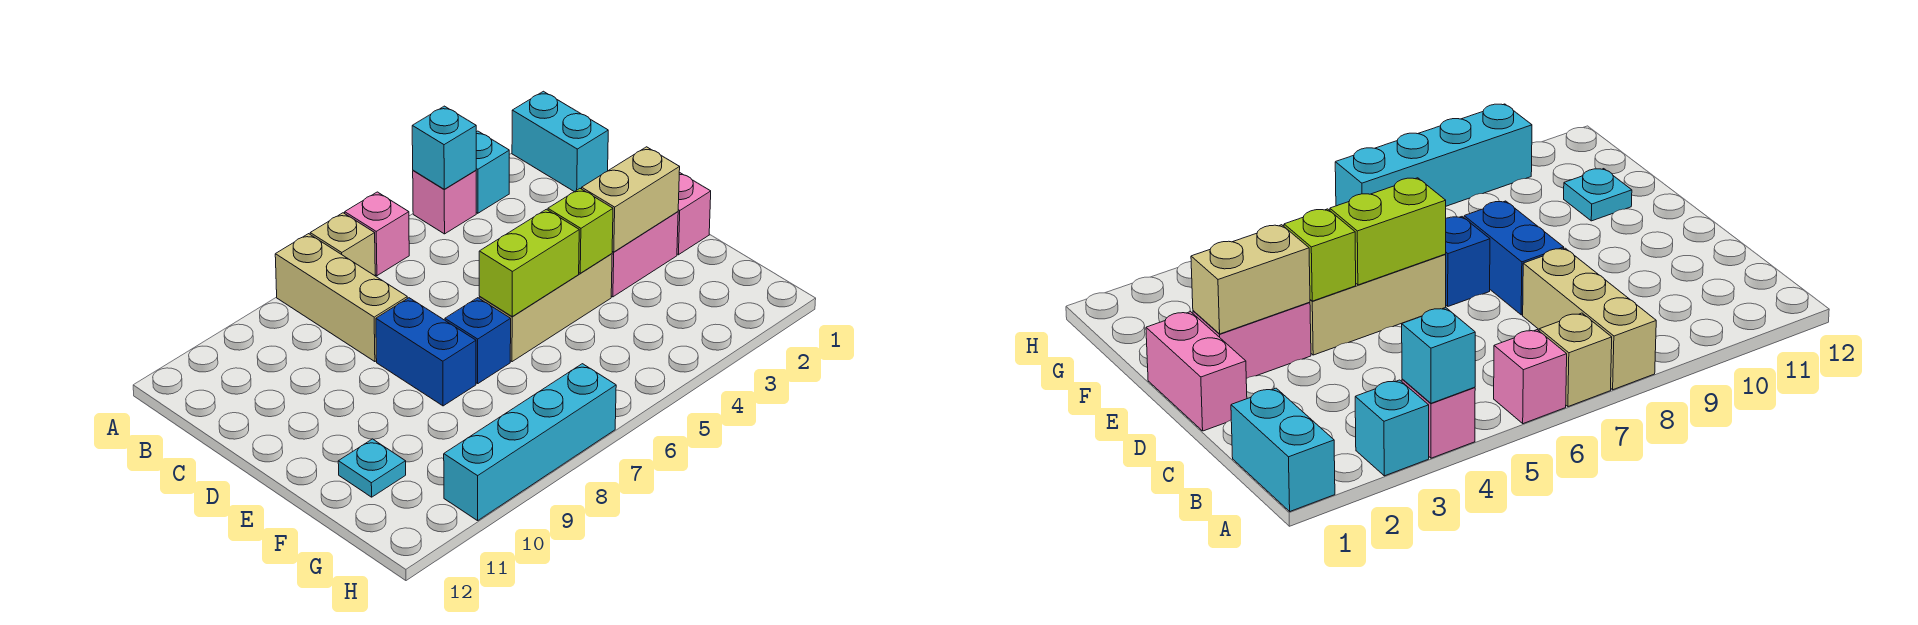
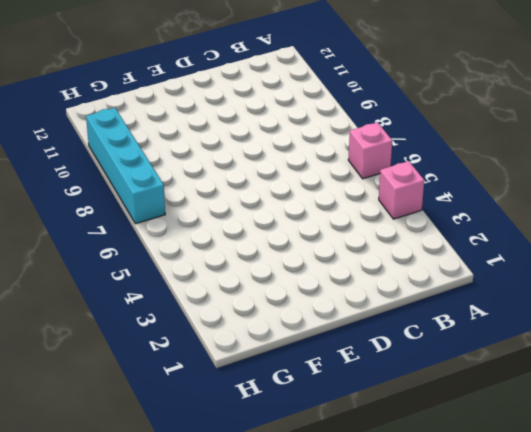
none -> cyan brick A1:B1 level 1
none -> cyan brick A3 level 1
none -> tan brick A7 level 1

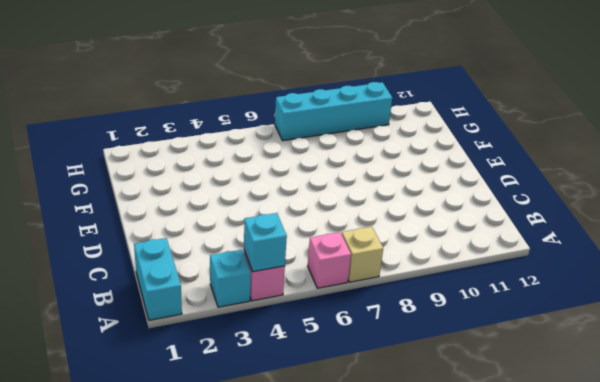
none -> tan brick A8:C8 level 1
none -> pink brick D1:E1 level 1
none -> blue brick D8:E8 level 1

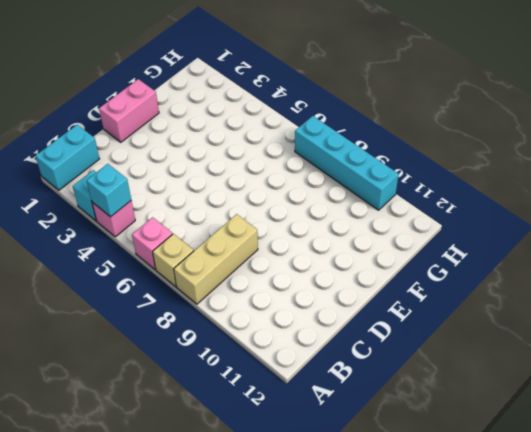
none -> blue brick D8:E8 level 1
none -> pink brick E2:E3 level 1
none -> tan brick E4:E6 level 1

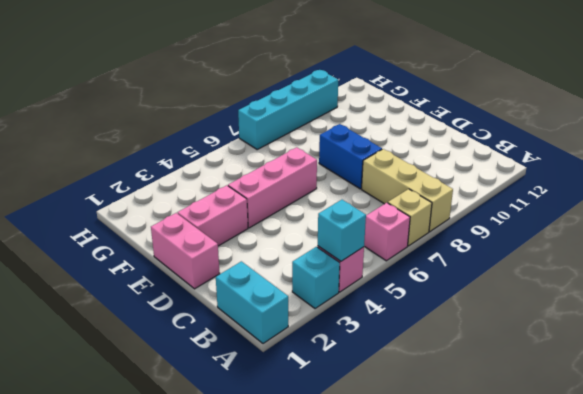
pink brick E4:E6 level 1 -> tan brick E4:E6 level 1
none -> blue brick E7 level 1
none -> cyan plate F11 level 1
none -> tan brick E2:E3 level 2

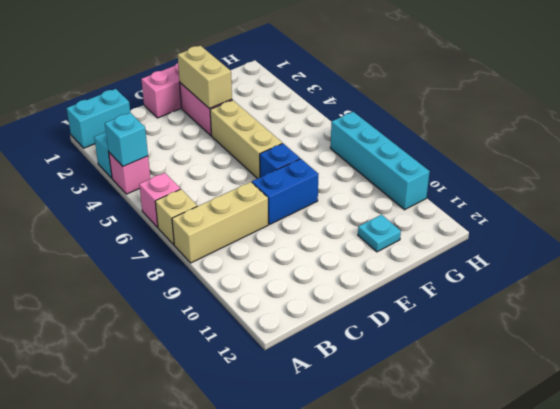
none -> lime brick E4 level 2
none -> lime brick E5:E6 level 2

